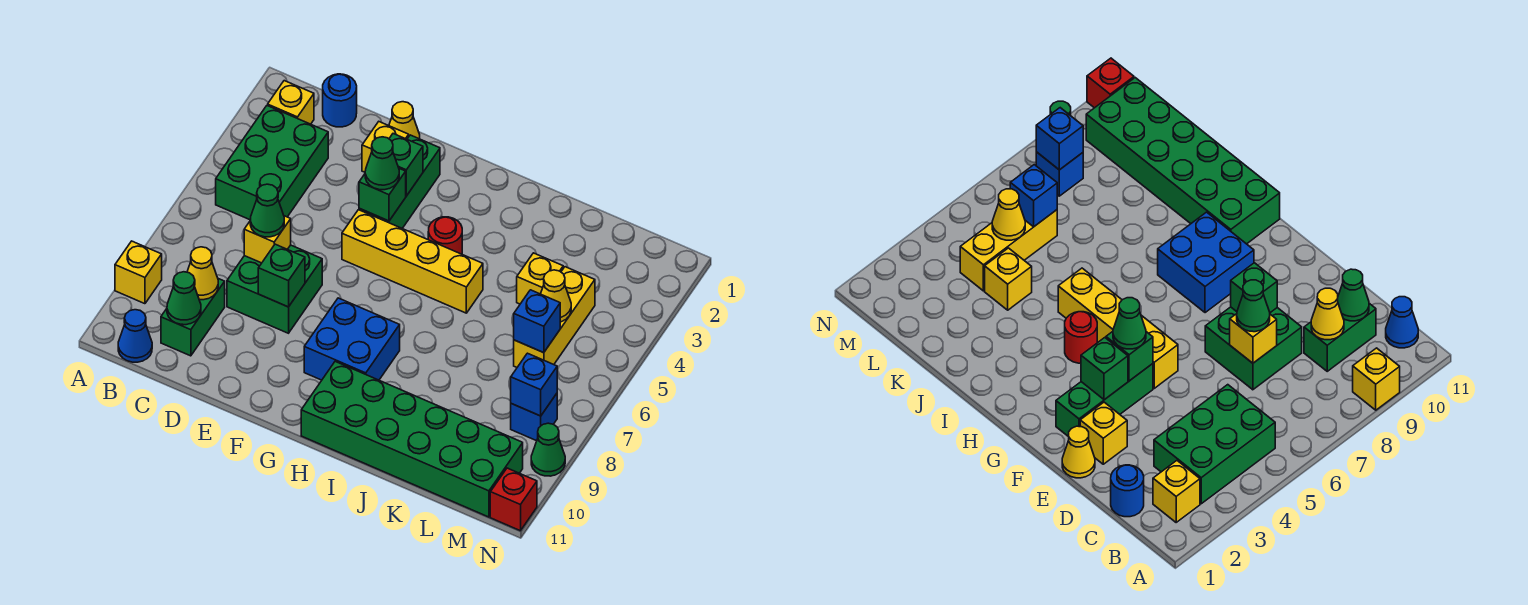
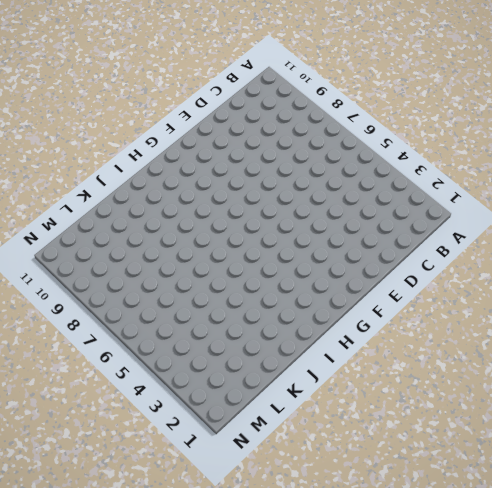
none -> yellow brick A9 level 1
none -> yellow brick B2 level 1
none -> green brick B3:C5 level 1
none -> blue cone B11 level 1

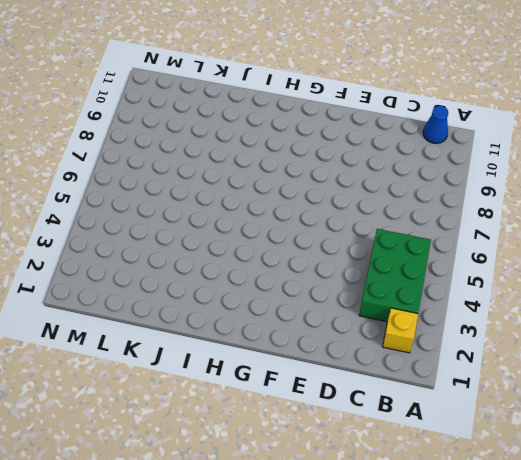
none -> yellow brick A9 level 1
none -> blue round brick C1 level 1
none -> green brick C9:C10 level 1
none -> green brick D7:E8 level 1

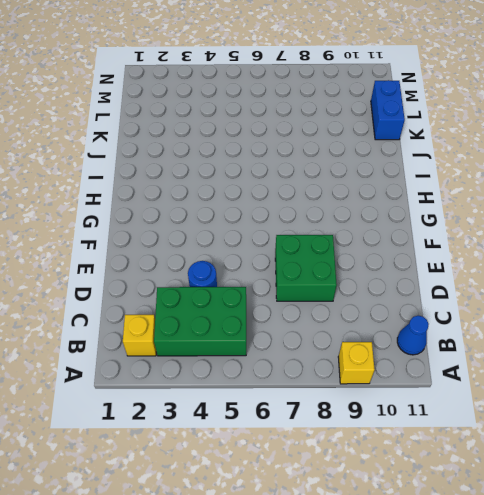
blue round brick D4 level 1 -> blue round brick C1 level 1
blue brick K11:L11 level 1 -> green brick H10:M11 level 1
none -> green brick C9:C10 level 1
none -> yellow cone E1 level 1
none -> yellow brick E2 level 1
none -> green brick F2:F4 level 1

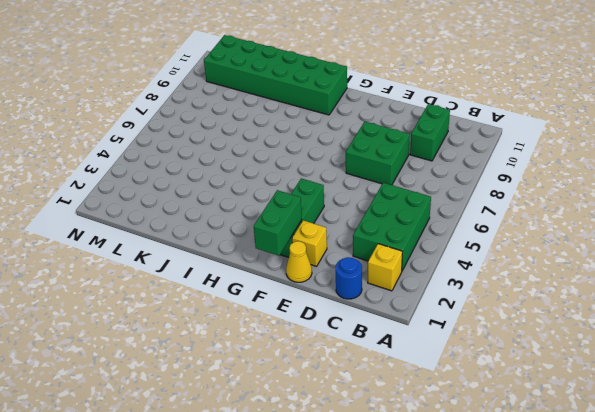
green brick F1:F2 level 2 -> none
none -> yellow brick A9 level 1
none -> blue cone B11 level 1
none -> yellow brick F5:I5 level 1
none -> blue brick G8:H9 level 1

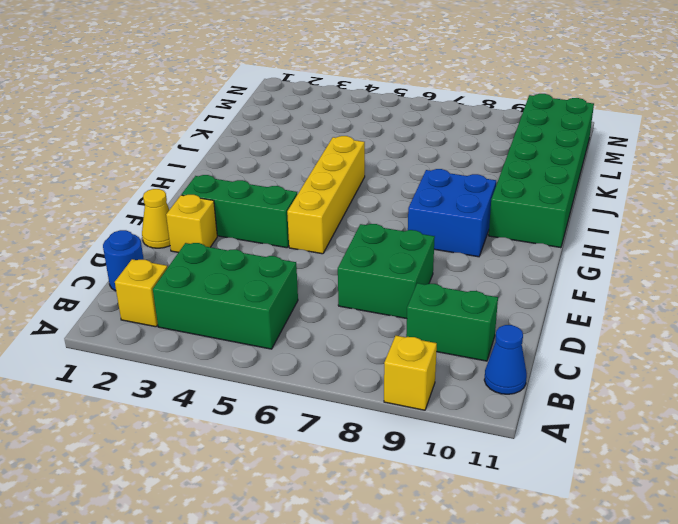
none -> red round brick H4 level 1
none -> yellow brick K4 level 1
none -> yellow brick L4:L6 level 1
none -> blue brick M8 level 1

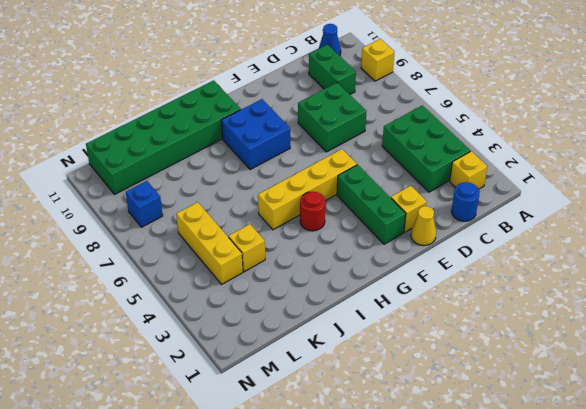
none -> green cone N9 level 1
none -> red brick N11 level 1
none -> yellow cone C9 level 2
none -> green cone C10 level 2

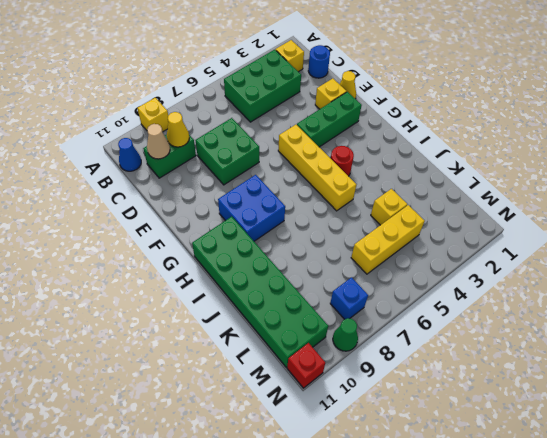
tan cone C10 level 2 -> green cone C10 level 2
none -> yellow brick D7 level 2
none -> green brick E8 level 2
none -> green brick F3 level 2
none -> green brick F4 level 2

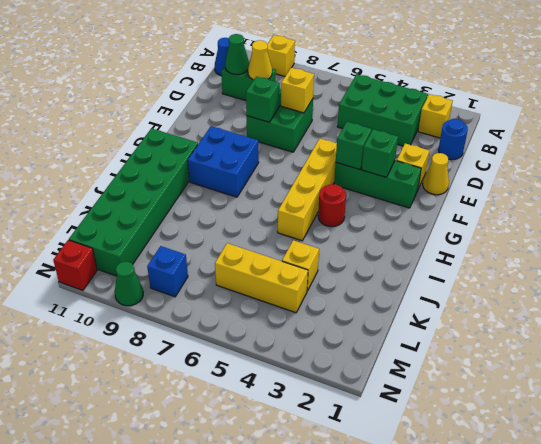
none -> yellow cone L5 level 2
none -> blue brick L6 level 2
none -> blue brick M8 level 2
none -> green cone D7 level 3

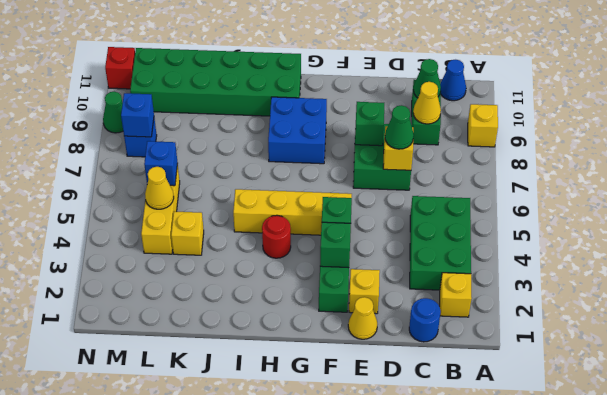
none -> green cone F4 level 3

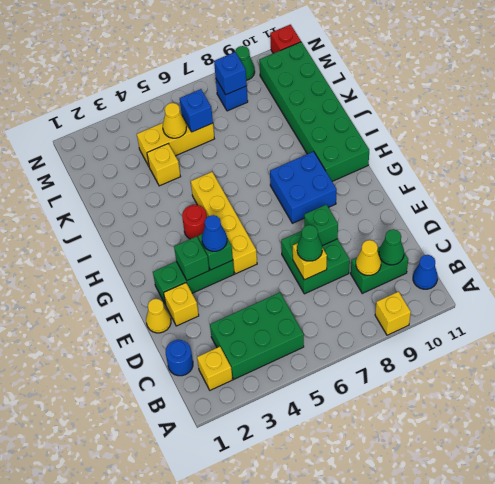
blue cone F4 level 3 -> green cone F4 level 3

